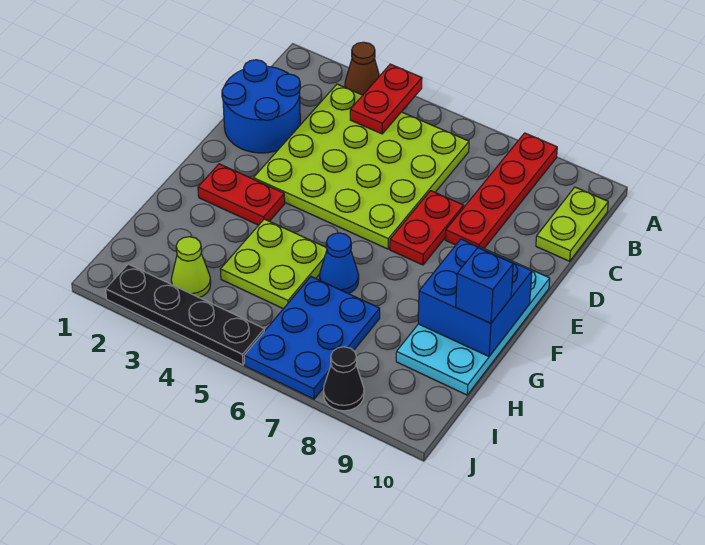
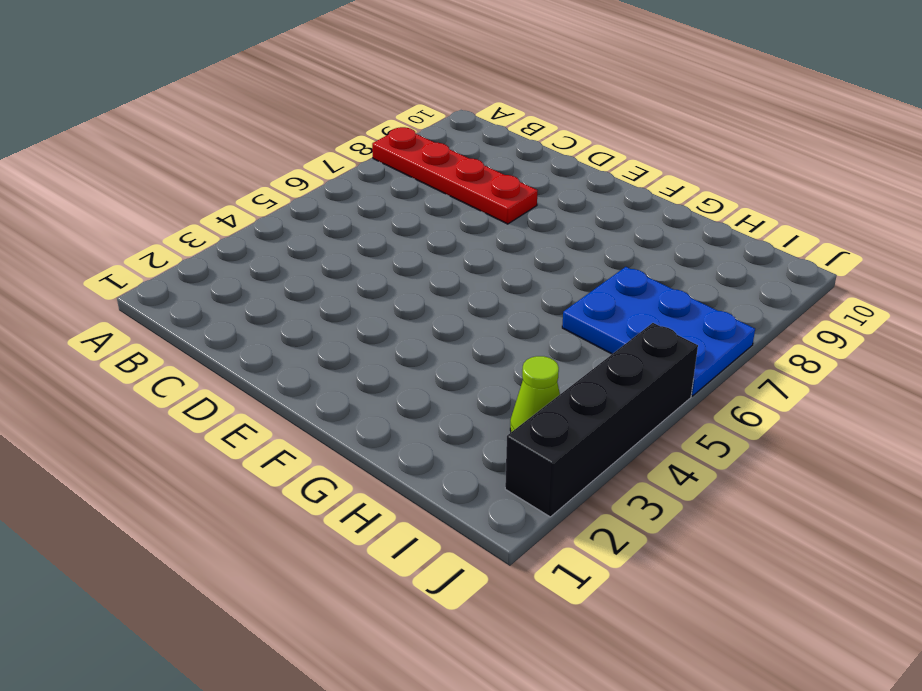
black brick J2:J5 level 1 -> black plate J2:J5 level 1
none -> brown cone A3 level 1
none -> lime plate B3:E6 level 1
none -> lime plate B10:C10 level 1

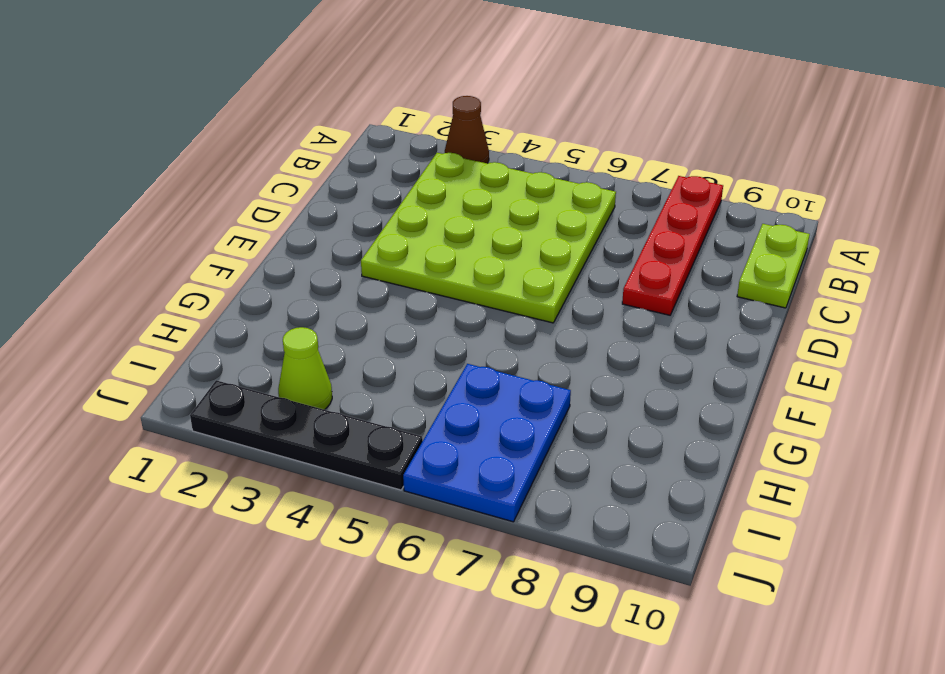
none -> blue round brick C1:D2 level 1
none -> red plate D7:E7 level 1
none -> cyan plate E9:H10 level 1

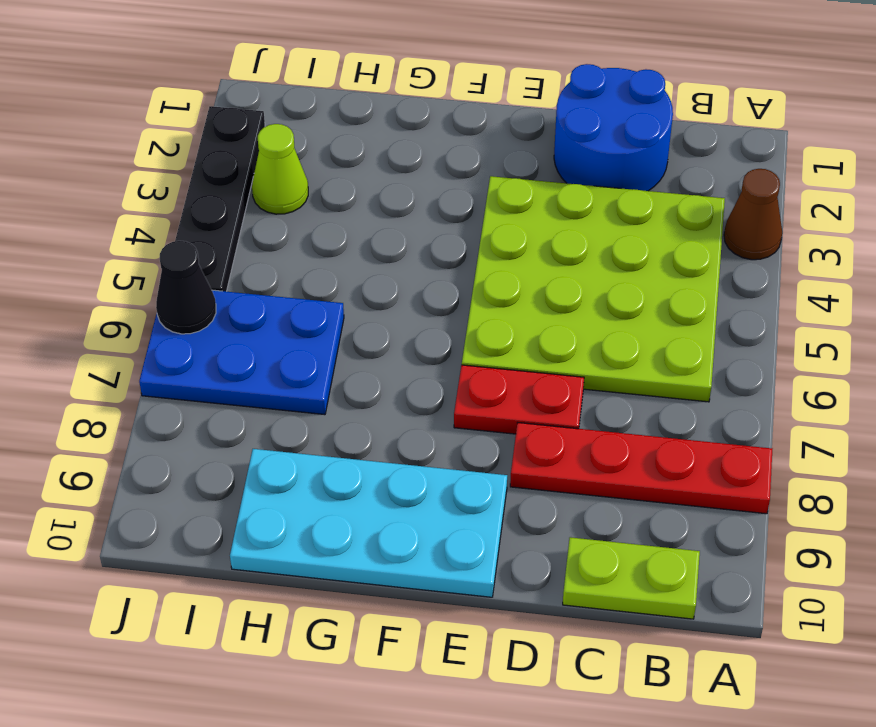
black cone J6 level 2 -> black cone J8 level 1
none -> red plate F2:F3 level 1
none -> lime plate G4:H5 level 1
none -> blue cone G6 level 1

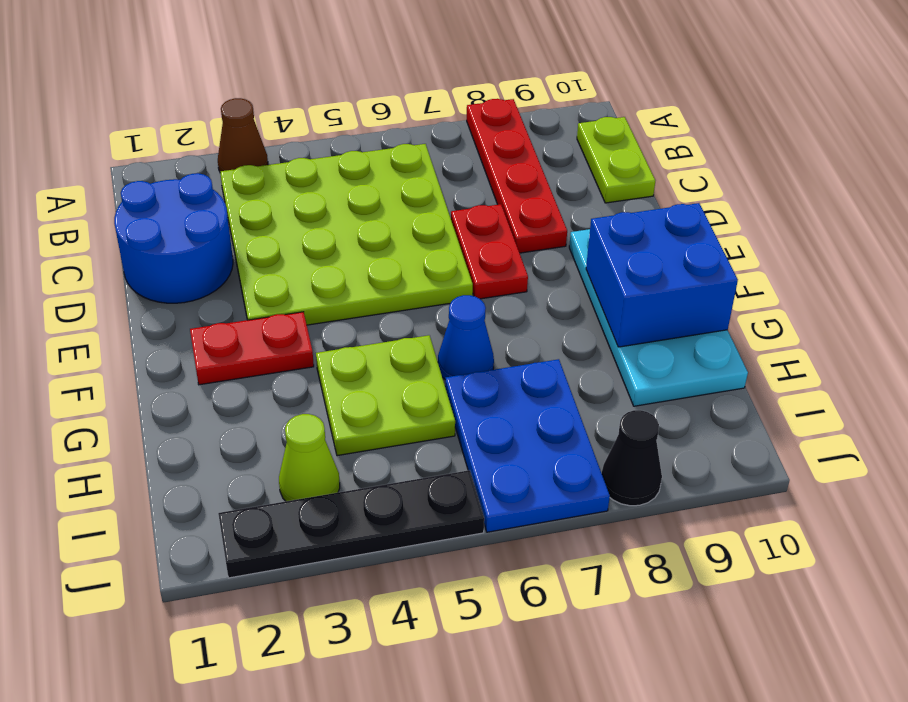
none -> red plate A4:B4 level 2
none -> blue brick G10 level 3

